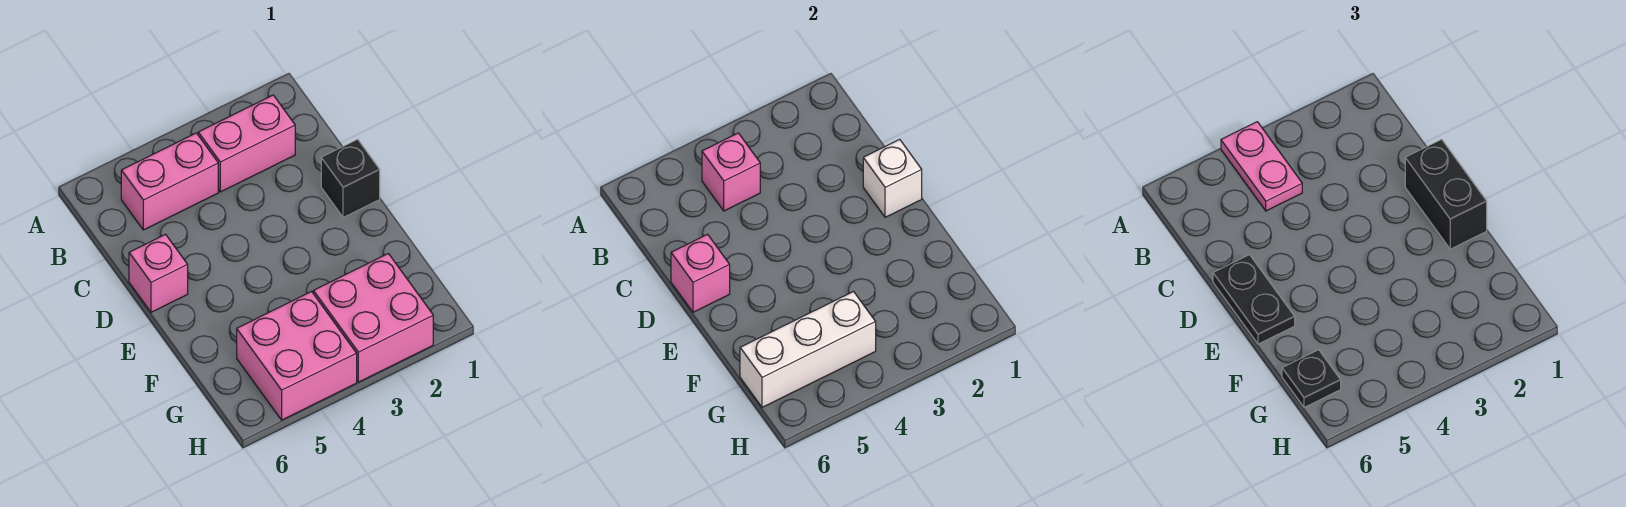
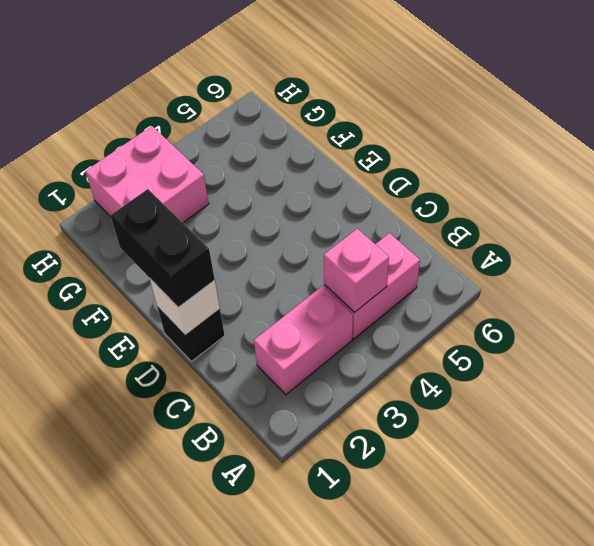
none -> pink brick D6 level 1
none -> pink brick G4:H5 level 1
none -> pink brick D6 level 2

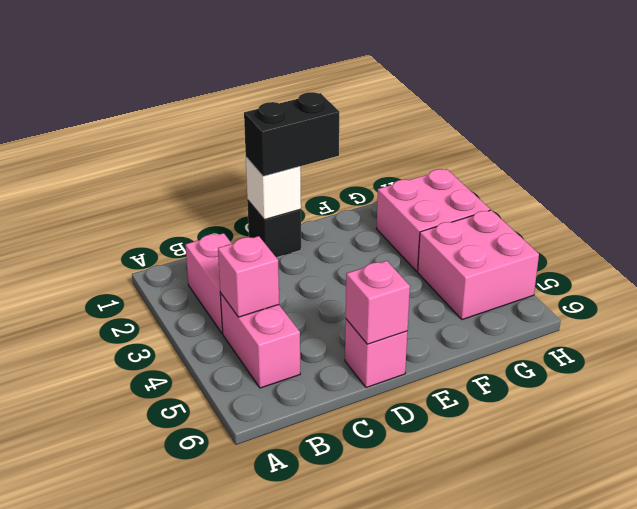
none -> white brick G4:G6 level 2
none -> pink plate A4:B4 level 3
none -> black plate D6:E6 level 3

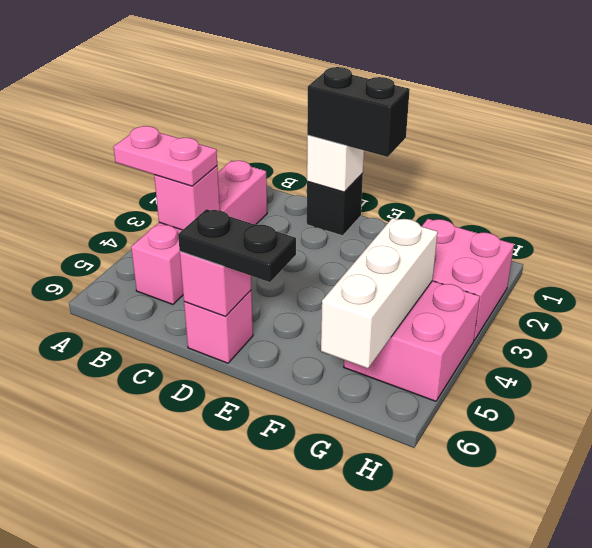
none -> black plate G6 level 3

